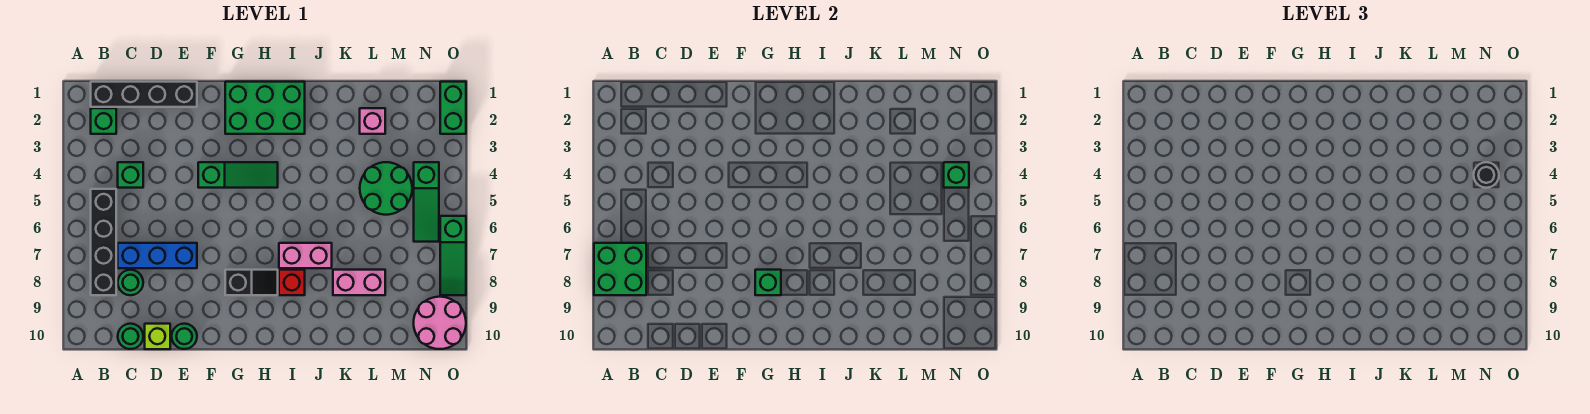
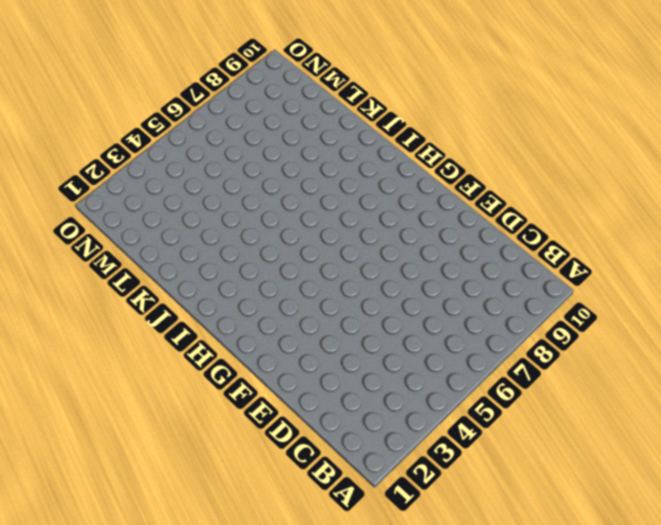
none -> black brick B1:E1 level 1
none -> green brick B2 level 1
none -> black brick B5:B8 level 1

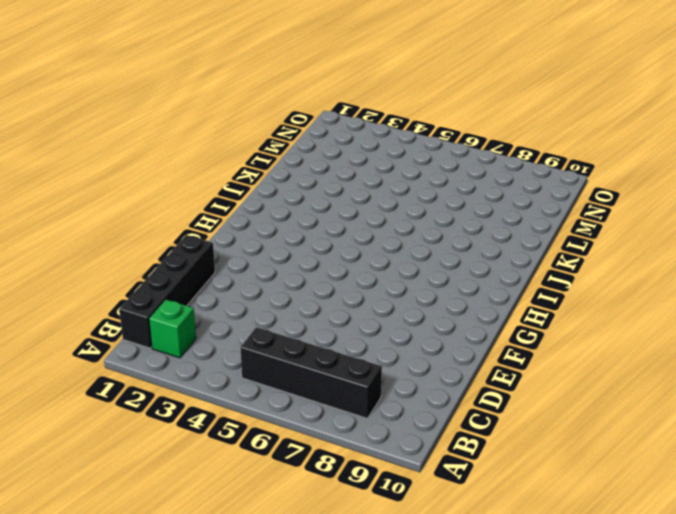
none -> green brick C4 level 1
none -> blue brick C7:E7 level 1
none -> green round brick C8 level 1

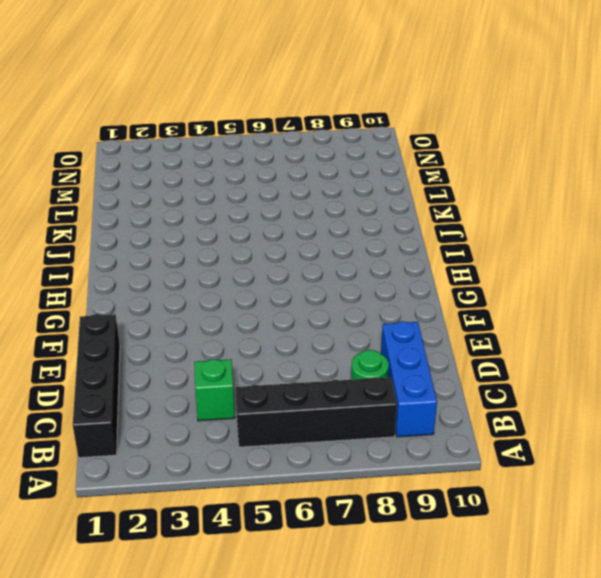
blue brick B9:D9 level 1 -> blue brick C7:E7 level 1
none -> green brick B2 level 1
none -> green round brick C10 level 1
none -> lime brick D10 level 1

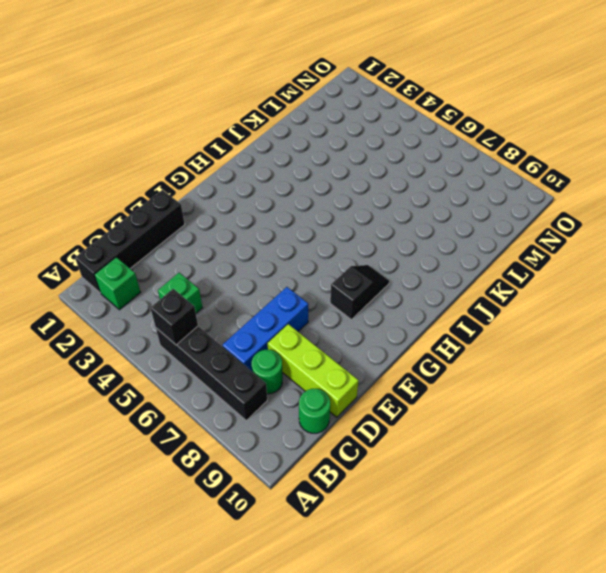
black brick B5 level 2 -> none
lime brick D8:D10 level 1 -> lime brick D10 level 1
none -> green round brick E10 level 1
none -> green slope F4:H4 level 1 top F
none -> green brick G1:I2 level 1

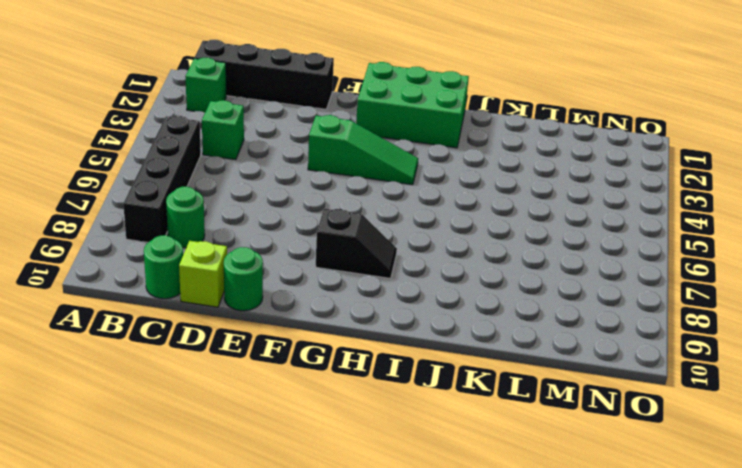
none -> blue brick C7:E7 level 1
none -> pink brick I7:J7 level 1
none -> red brick I8 level 1

